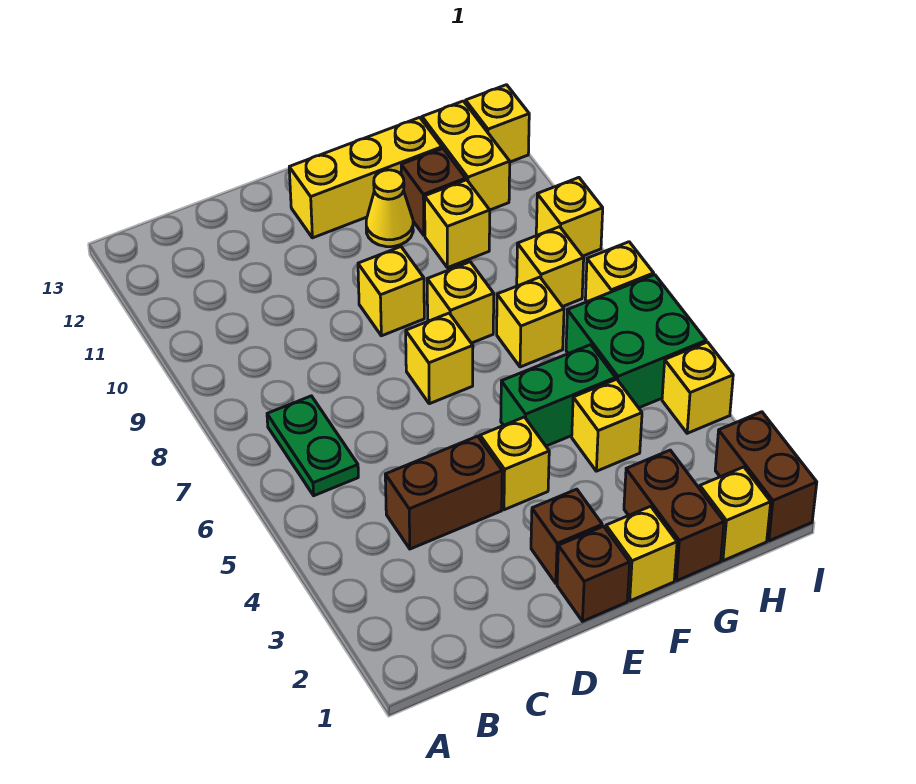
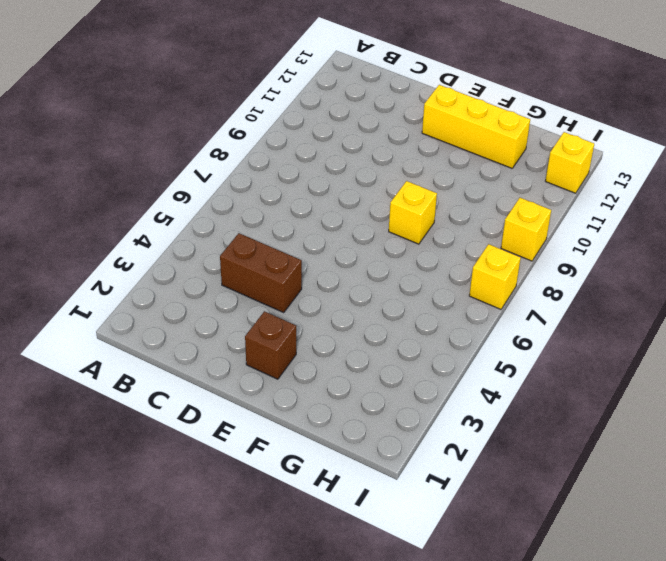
none -> green plate B6:B7 level 1
none -> brown brick E1 level 1
none -> yellow brick E4 level 1

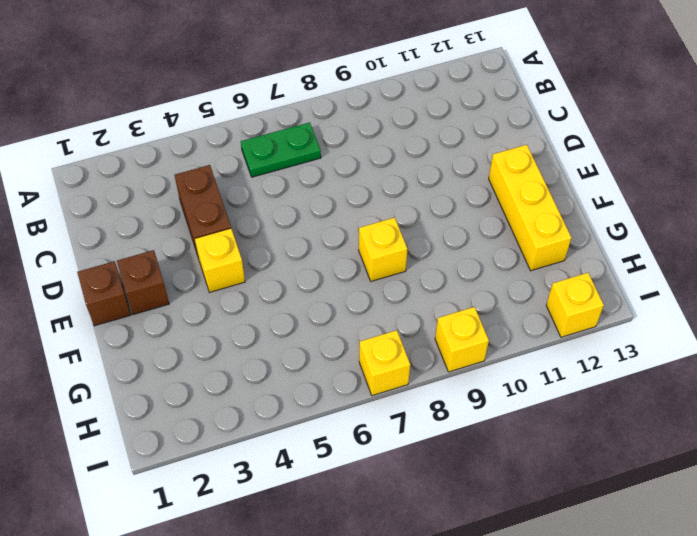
none -> yellow brick E7 level 1
none -> yellow brick E9 level 1
none -> yellow brick F1 level 1

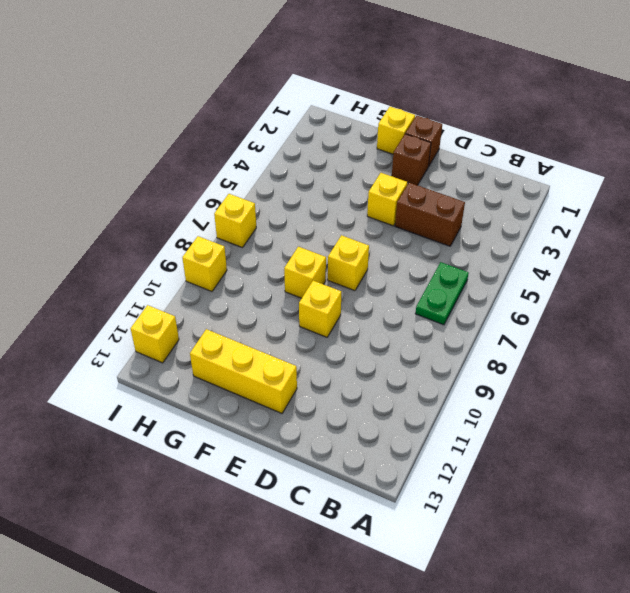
none -> green brick F5:G5 level 1
none -> yellow cone F11 level 1
none -> brown brick G1:G2 level 1

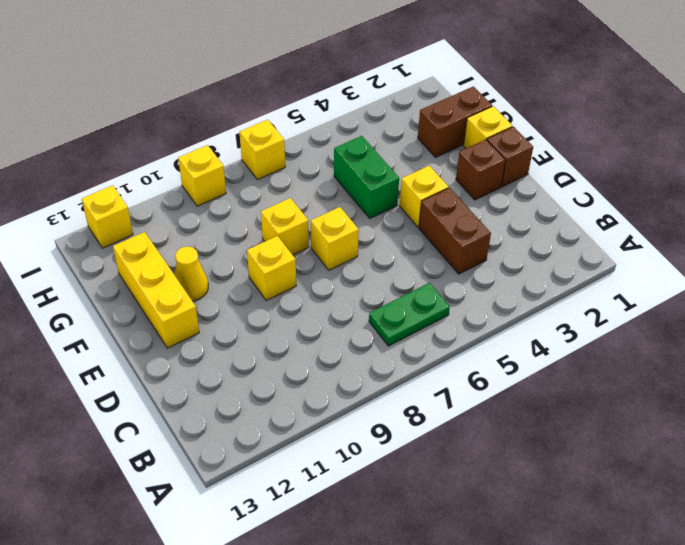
none -> yellow brick G4 level 1
none -> yellow brick G7 level 1
none -> yellow brick G10 level 1

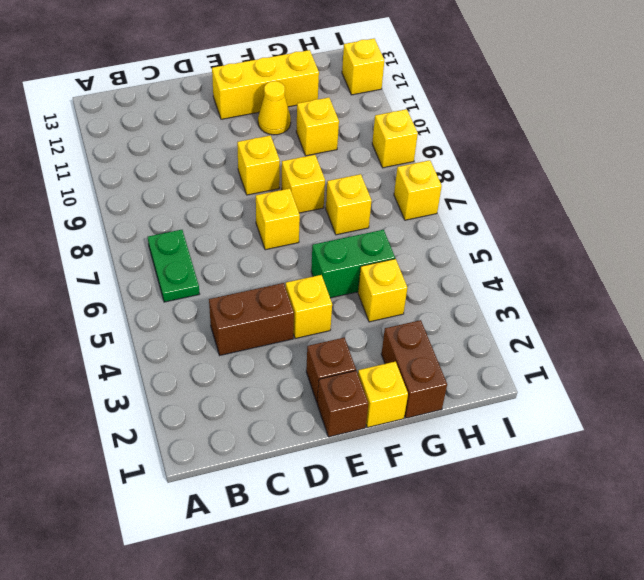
none -> brown brick G11 level 1
none -> yellow brick H1 level 1
none -> green brick H5:I6 level 1

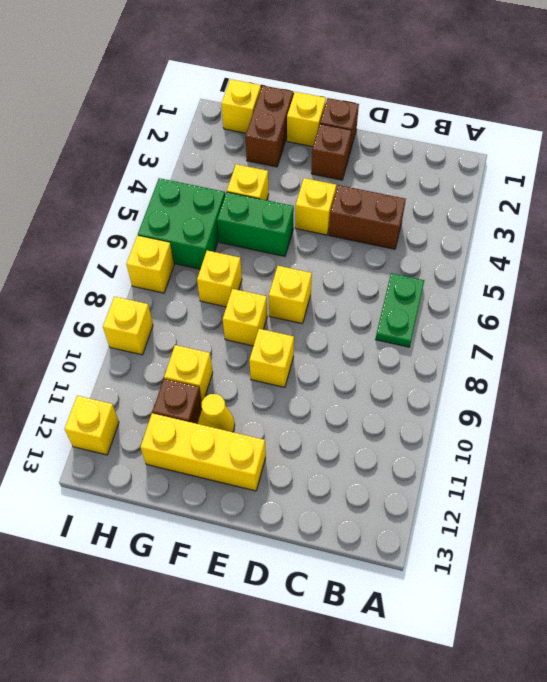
none -> yellow brick H8 level 1
none -> yellow brick H11:H12 level 1
none -> brown brick I1:I2 level 1

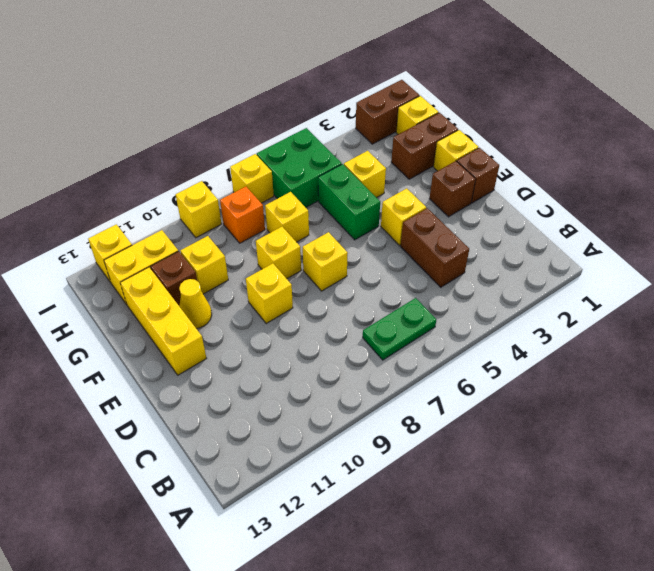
orange brick H8 level 1 -> yellow brick H8 level 1
none -> yellow brick I4 level 1

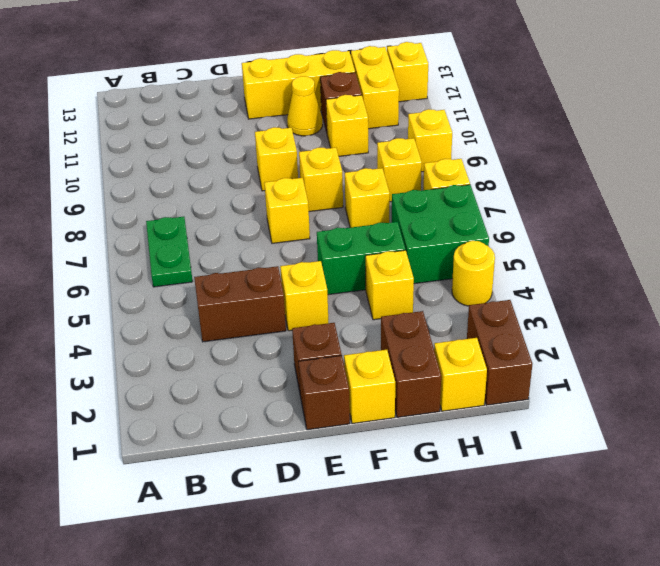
yellow round brick I4 level 1 -> yellow brick I4 level 1

